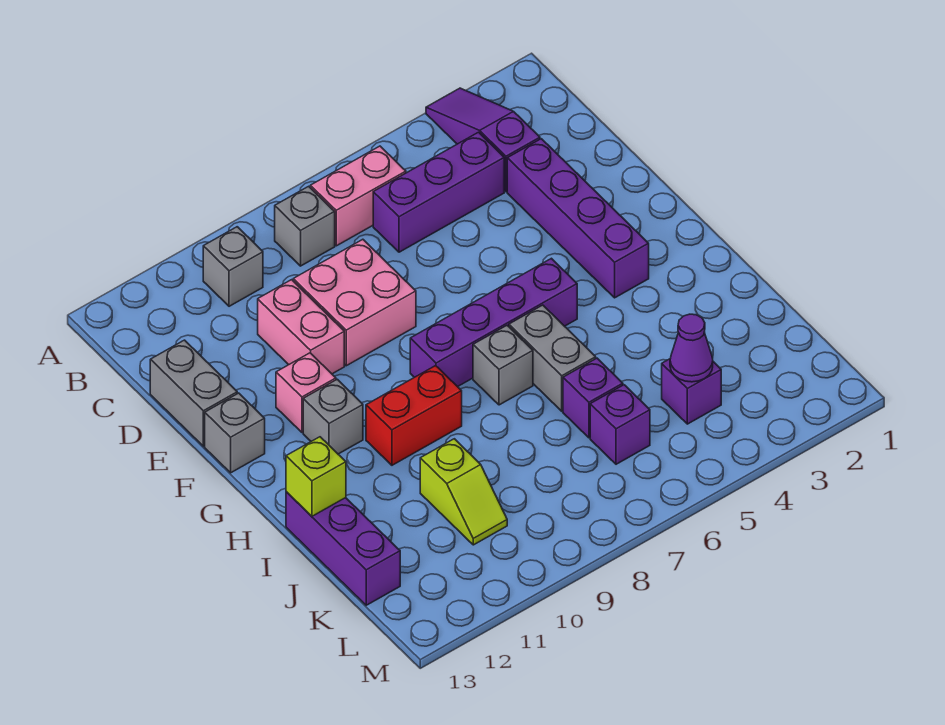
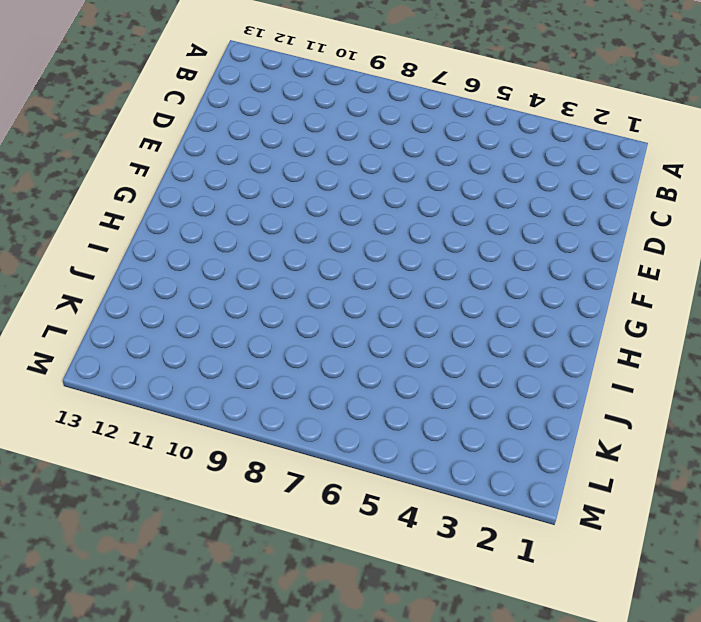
none -> purple slope A3:C3 level 1 top C
none -> pink brick B6:B7 level 1
none -> grey brick B8 level 1

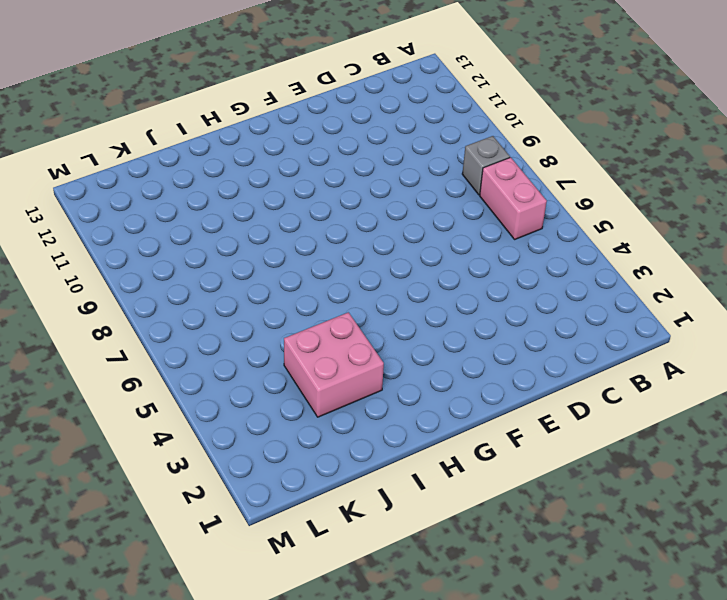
pink brick I3:J4 level 1 -> pink brick D8:E9 level 1
none -> purple slope A3:C3 level 1 top C
none -> grey brick B10 level 1
none -> purple brick C4:C6 level 1

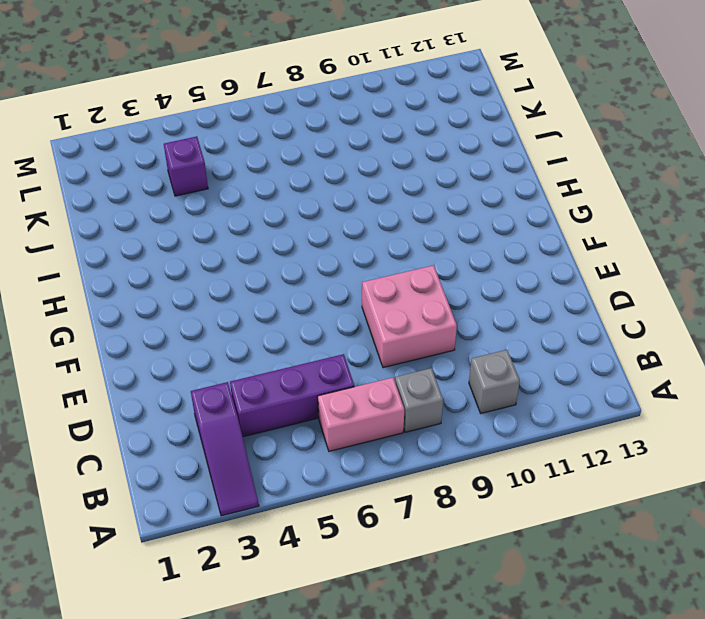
none -> purple brick D3:G3 level 1
none -> pink brick D10:E10 level 1
none -> grey brick D13:E13 level 1

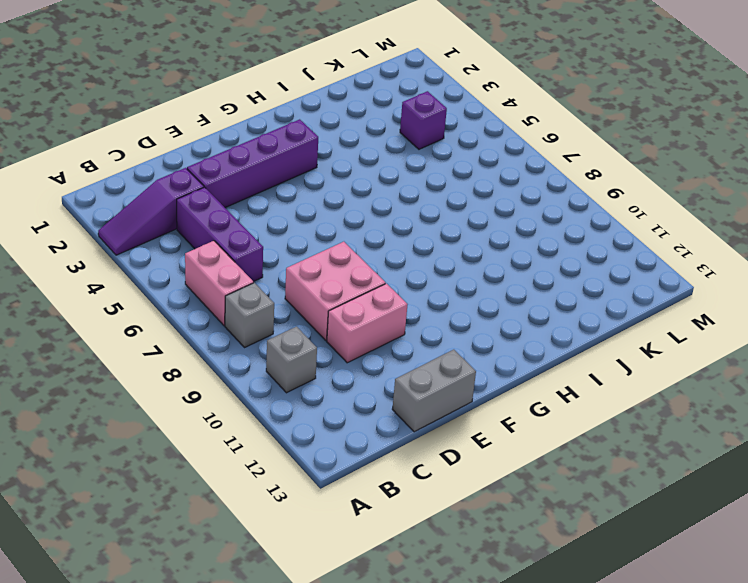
none -> pink brick F11 level 1
none -> grey brick F13 level 1
none -> purple brick G5:G8 level 1

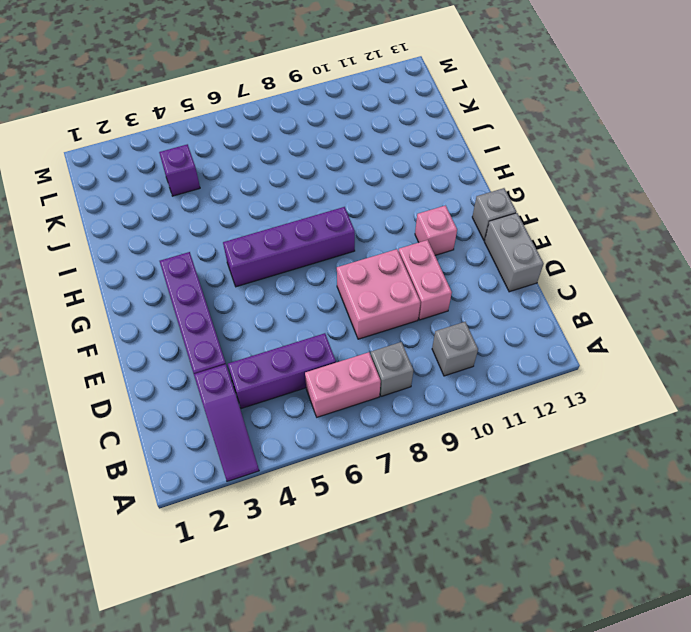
none -> grey brick G11 level 1
none -> grey brick H6:I6 level 1
none -> grey brick H7 level 1

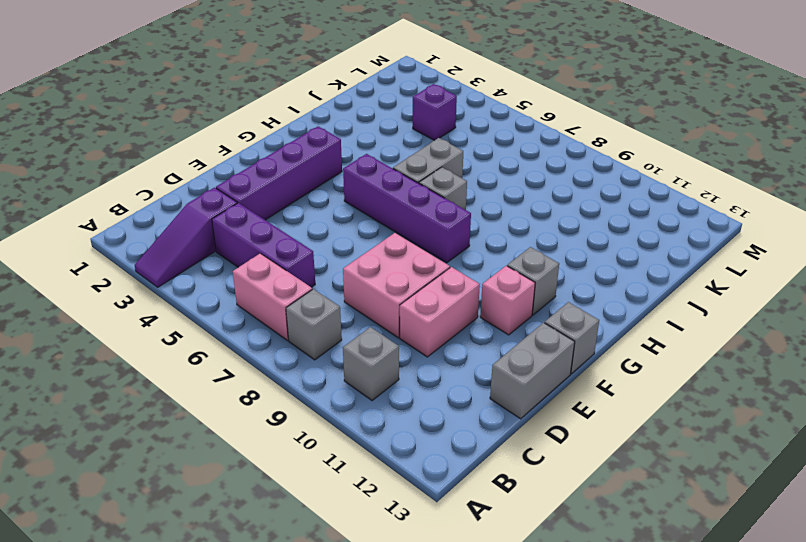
none -> red brick H9:H10 level 1
none -> purple brick I13:K13 level 1
none -> purple brick J6 level 1

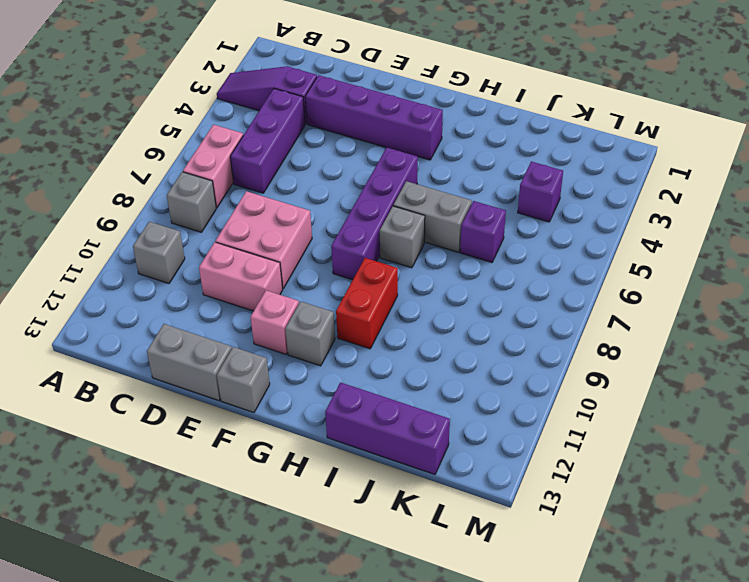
none -> lime slope J10:K10 level 1 top J
none -> purple brick K6 level 1
none -> lime brick I13 level 2

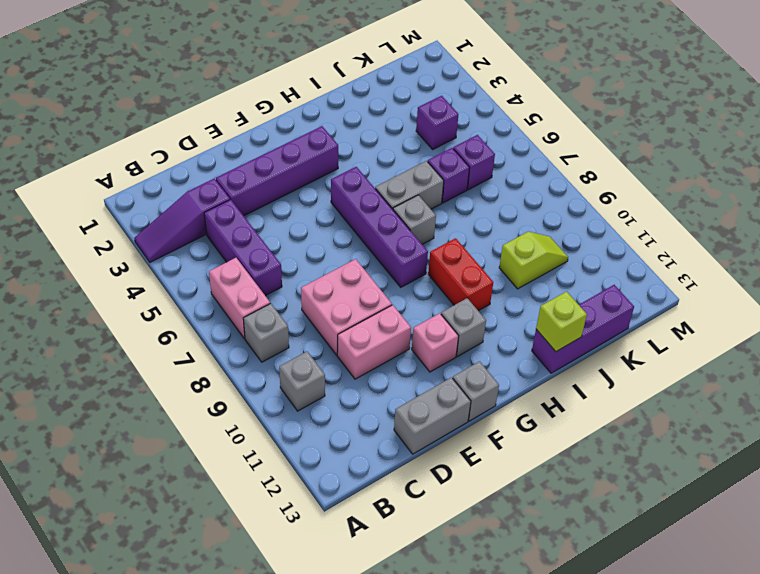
none -> purple cone K4 level 2

